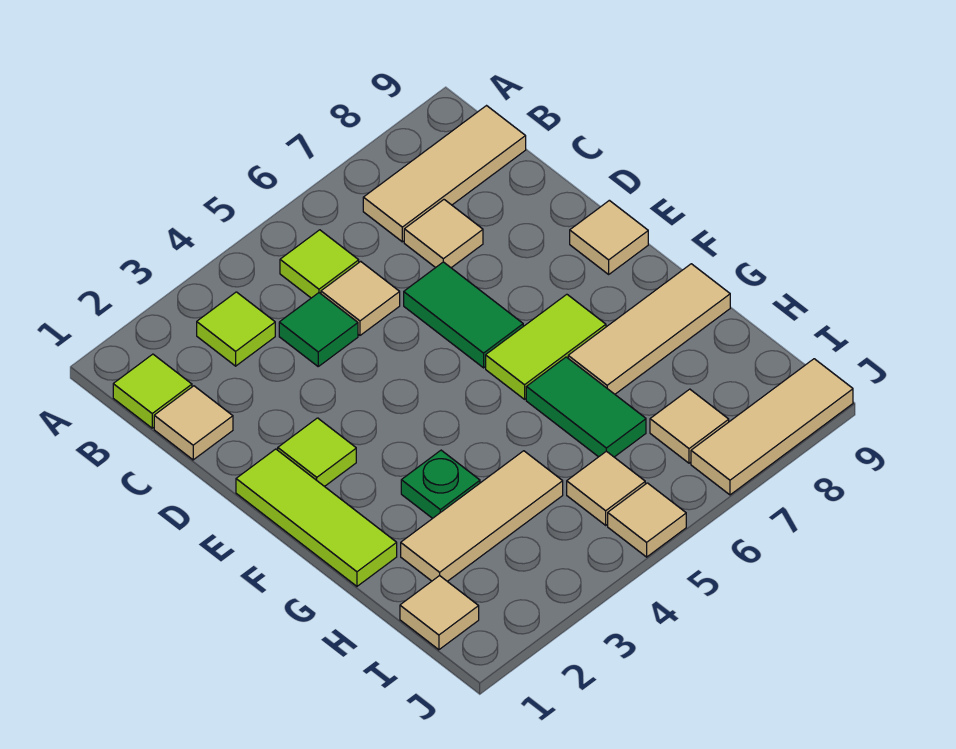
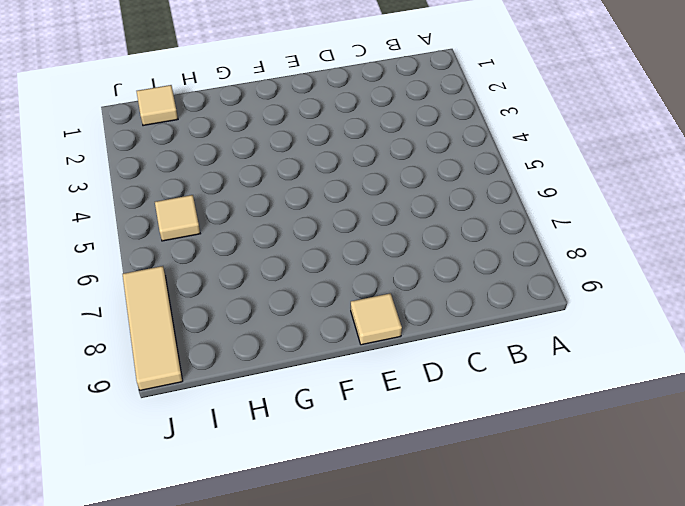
none -> lime tile B1 level 1
none -> lime tile B3 level 1
none -> lime tile B5 level 1

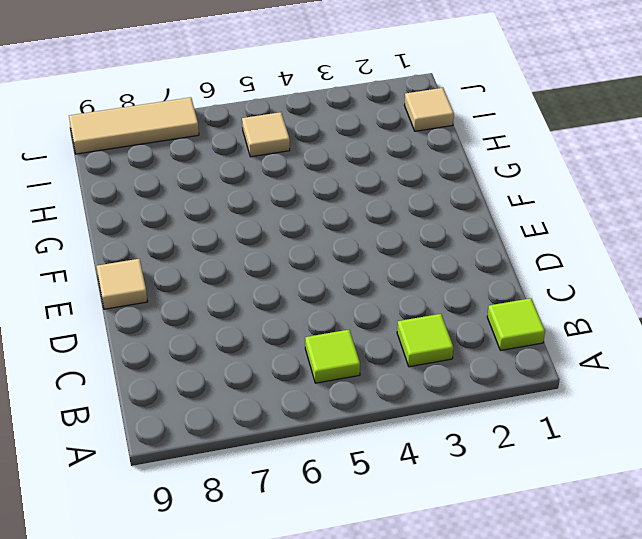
none -> tan tile B7:B9 level 1
none -> tan tile C1 level 1
none -> green tile C4 level 1

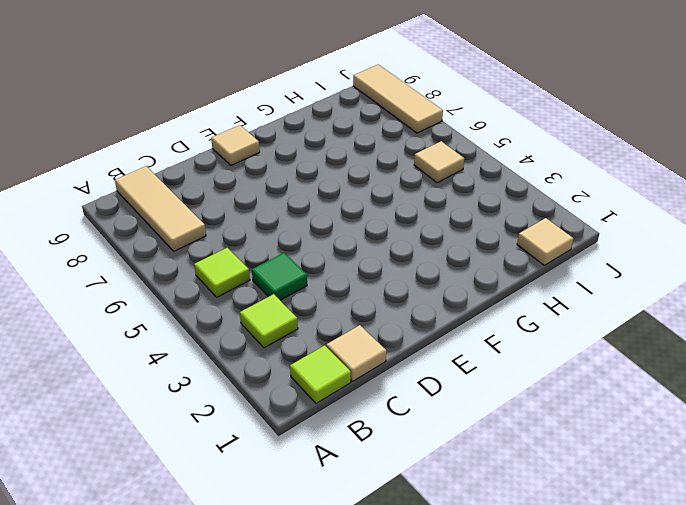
none -> tan tile C5 level 1
none -> tan tile C7 level 1
none -> green tile D6:E6 level 1

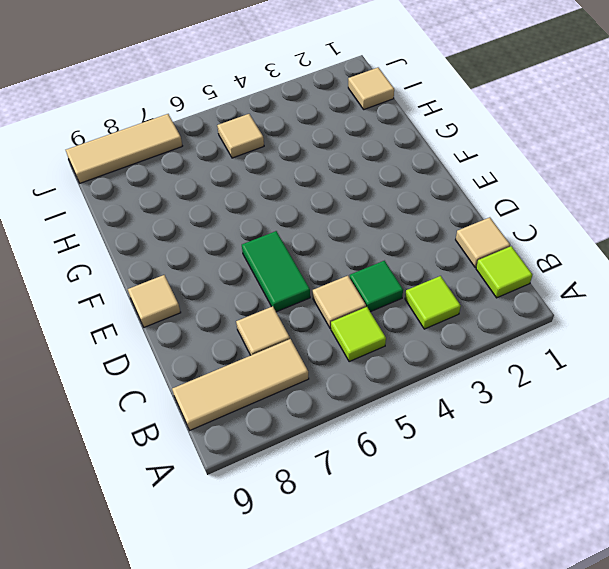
none -> lime tile E1:G1 level 1
none -> lime tile E2 level 1
none -> lime tile F6:F7 level 1

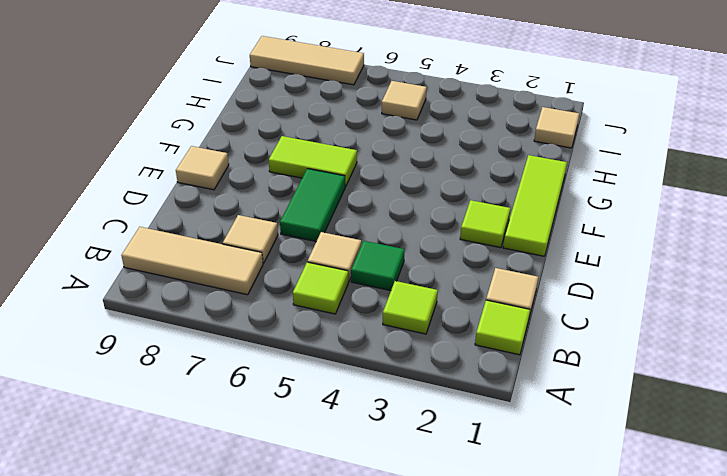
none -> green plate G3 level 1
none -> green tile G6:H6 level 1
none -> tan tile G7:G9 level 1

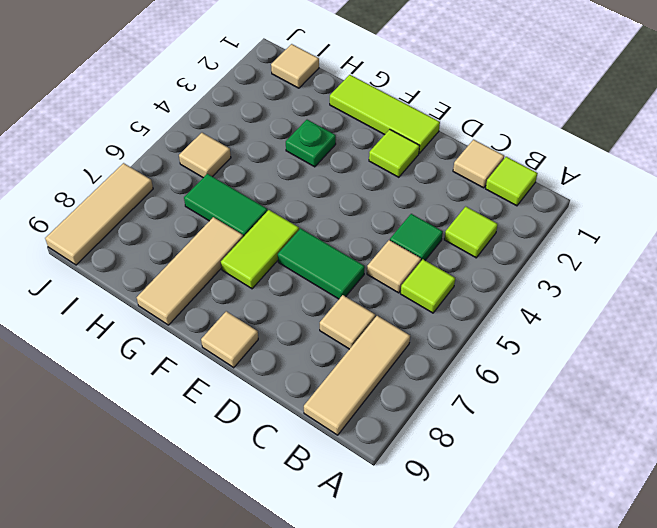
none -> tan tile H2:H4 level 1
none -> tan tile I7 level 1
none -> tan tile J5 level 1

